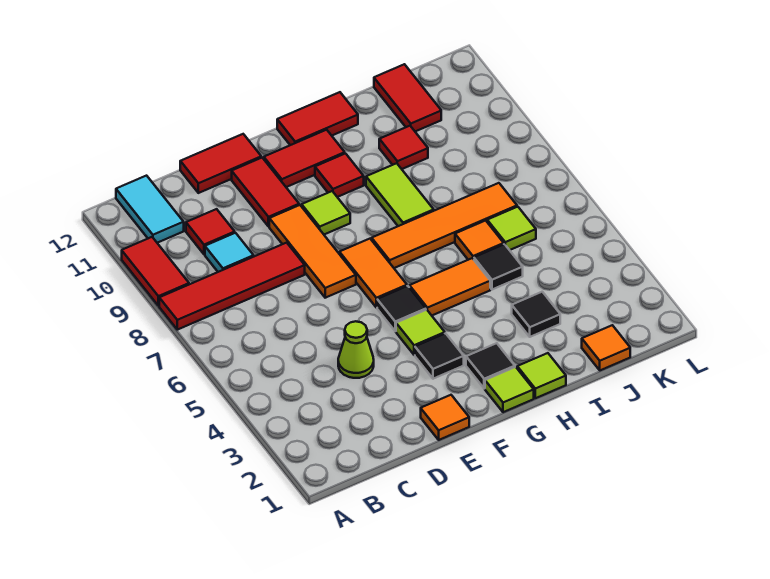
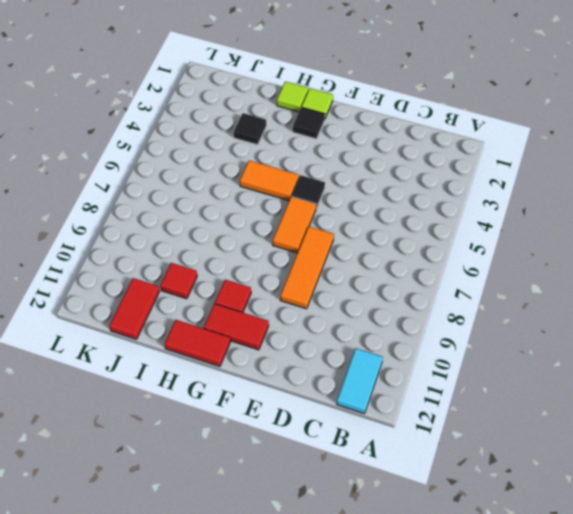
none -> red tile A8:D8 level 1
none -> red tile A9:A10 level 1
none -> cyan tile C9 level 1
none -> red tile C10 level 1

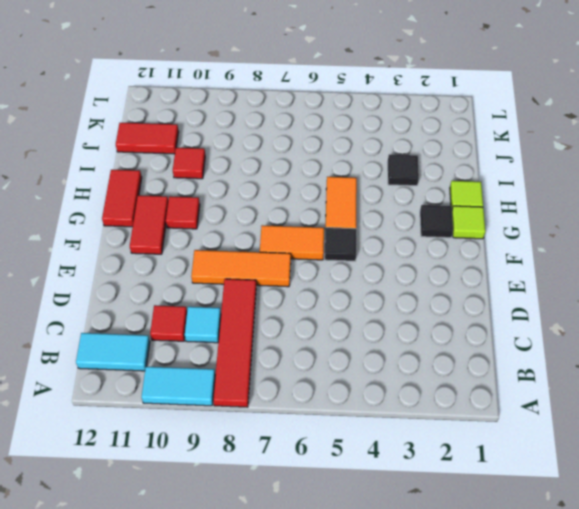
cyan tile A9:A10 level 1 -> red tile A9:A10 level 1
none -> lime cone D4 level 1
none -> red tile D12:E12 level 1
none -> orange tile E1 level 1
none -> red tile E10:E11 level 1

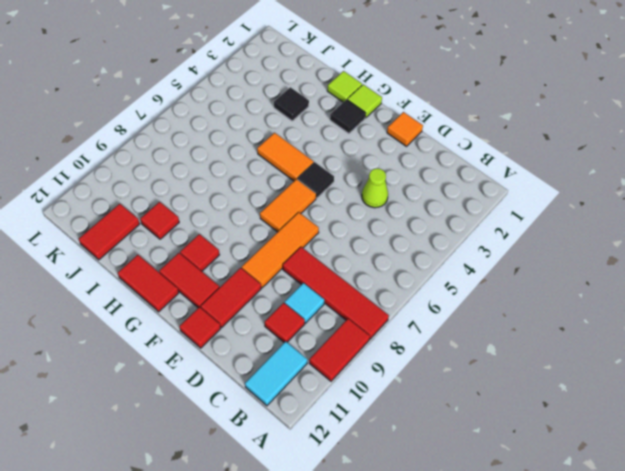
red tile E12 level 1 -> red tile D12:E12 level 1
none -> black tile F3 level 1
none -> lime tile F4 level 1
none -> lime tile F9 level 1
none -> orange tile G7:J7 level 1

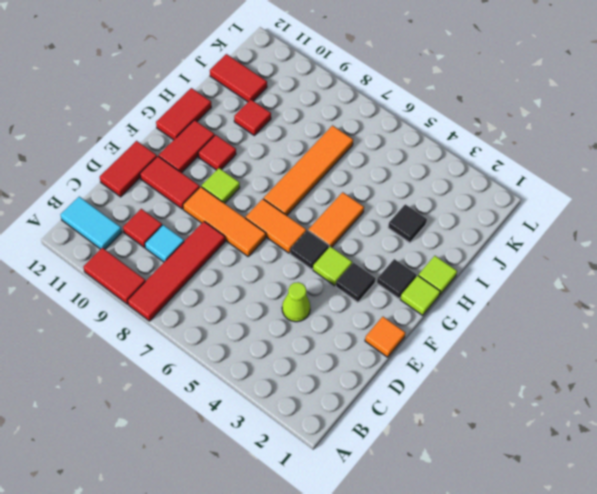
none -> lime tile H8:H9 level 1
none -> black tile I5 level 1
none -> orange tile I6 level 1
none -> orange tile J1 level 1

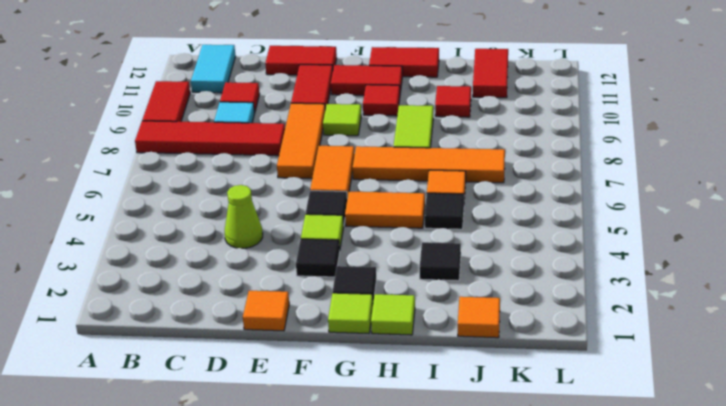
none -> lime tile J6 level 1

